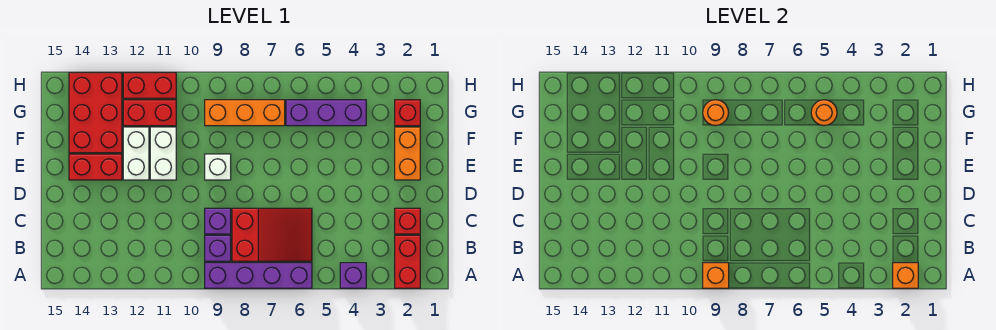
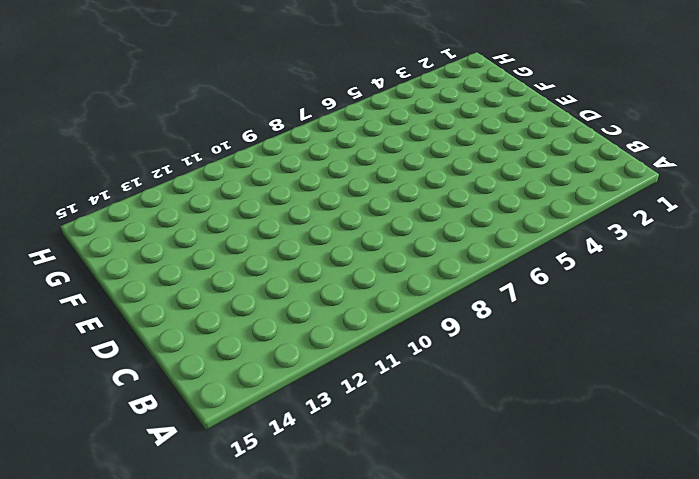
none -> red brick A2:B2 level 1
none -> purple brick A4 level 1
none -> purple brick A6:A9 level 1

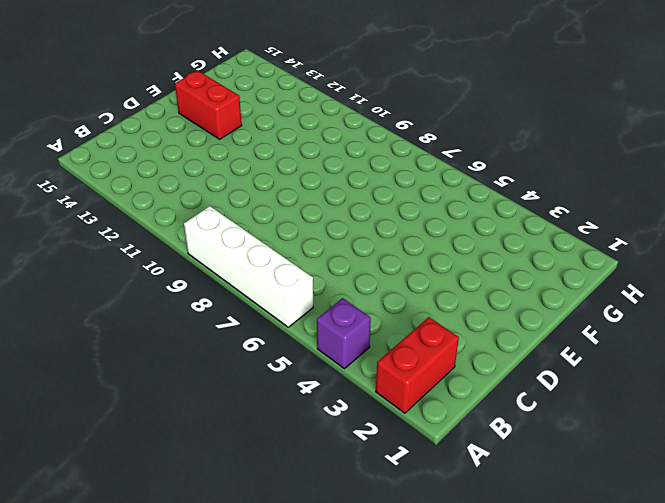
white brick A6:A9 level 1 -> purple brick A6:A9 level 1
none -> red slope B6:C8 level 1 top 8
none -> purple brick B9 level 1
none -> red brick C2 level 1

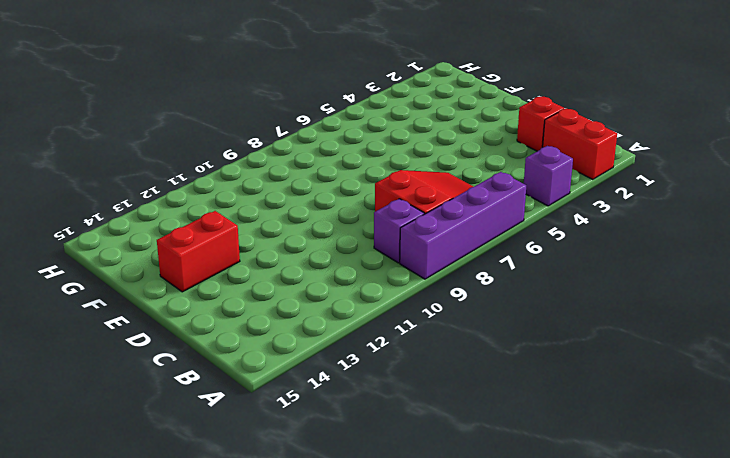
none -> purple brick C9 level 1
none -> orange brick E2:F2 level 1
none -> white brick E9 level 1

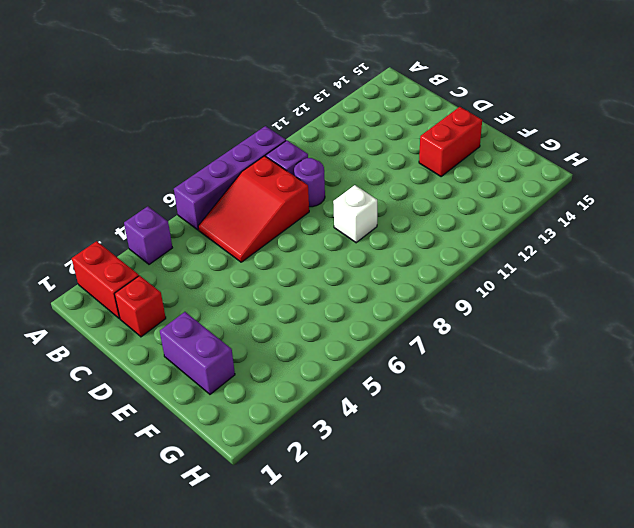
purple round brick C9 level 1 -> purple brick C9 level 1
purple brick E2:F2 level 1 -> orange brick E2:F2 level 1
none -> white brick E11:F11 level 1
none -> white brick E12:F12 level 1
none -> red brick F13:H14 level 1

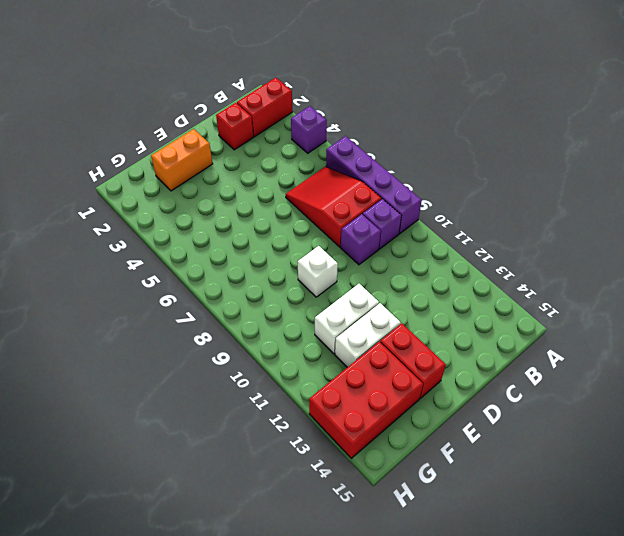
none -> red brick G2 level 1
none -> purple brick G4:G6 level 1
none -> orange brick G7:G9 level 1

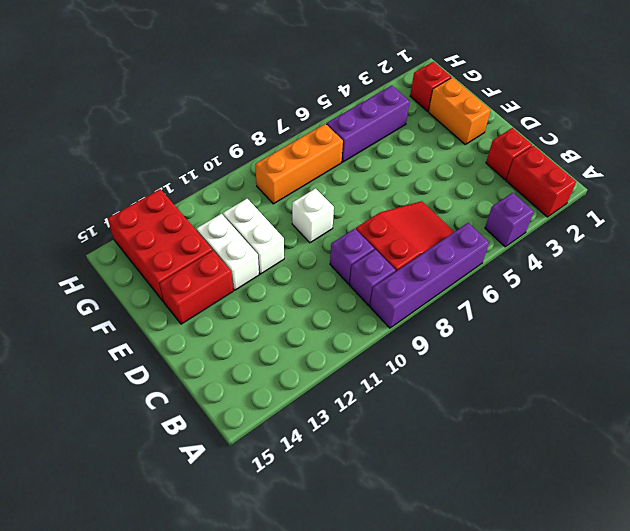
none -> red brick G11:G12 level 1
none -> red brick H11:H12 level 1
none -> orange brick A2 level 2

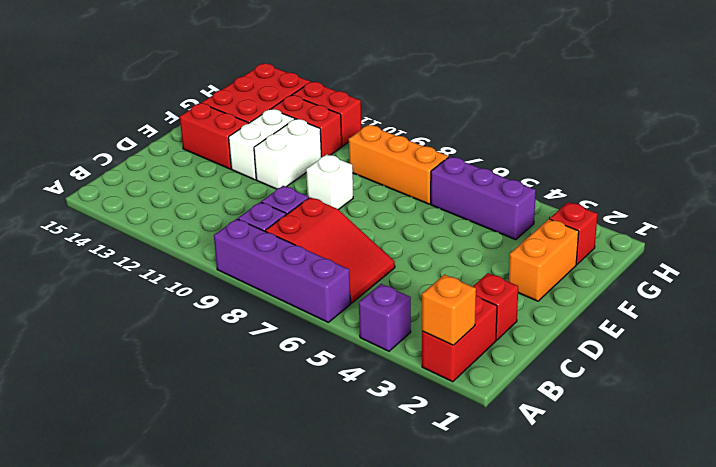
none -> orange brick A9 level 2
none -> orange round brick G5 level 2
none -> orange round brick G9 level 2

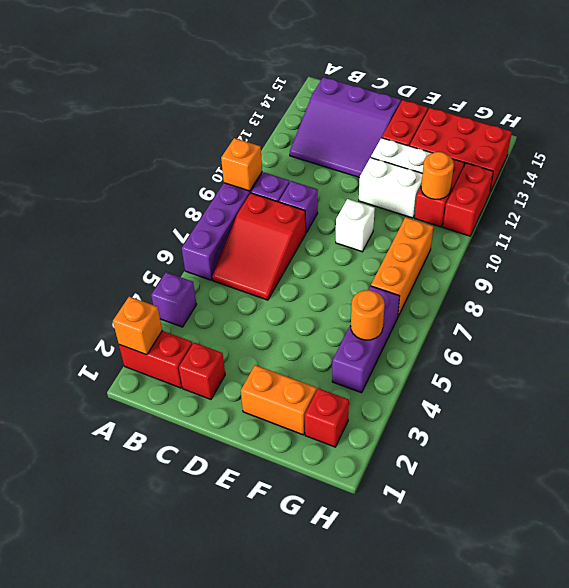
purple slope B12:D14 level 1 top 14 -> none
orange round brick G11 level 2 -> orange round brick G9 level 2

